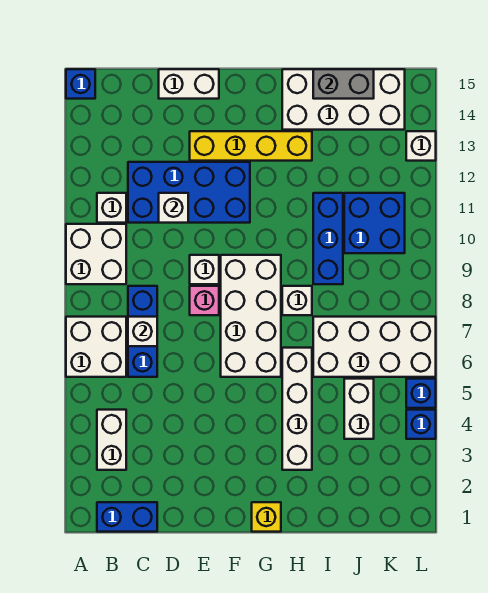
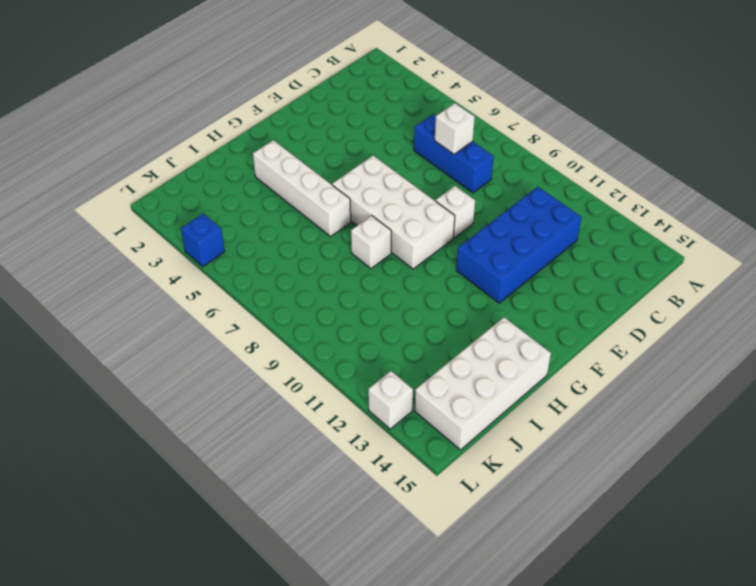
none -> white brick A6:B7 level 1
none -> white brick A9:B10 level 1
none -> blue brick A15 level 1

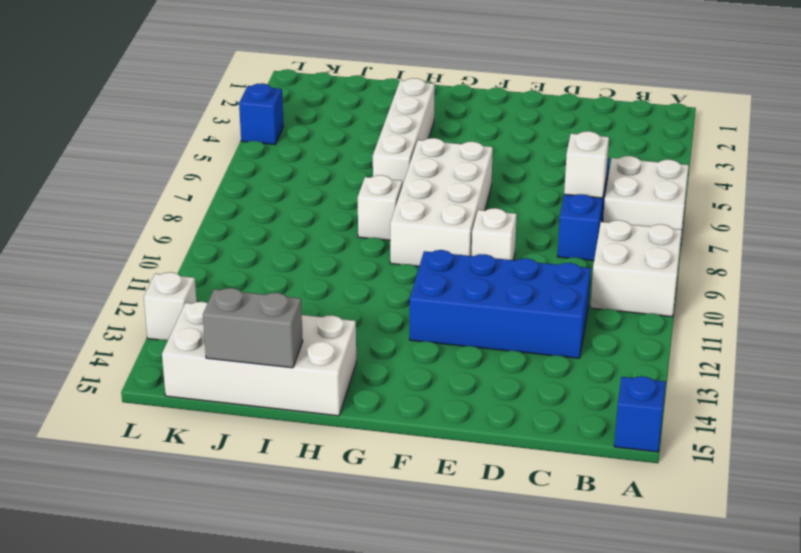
none -> blue brick B1:C1 level 1
none -> white brick B3:B4 level 1
none -> white brick B11 level 1

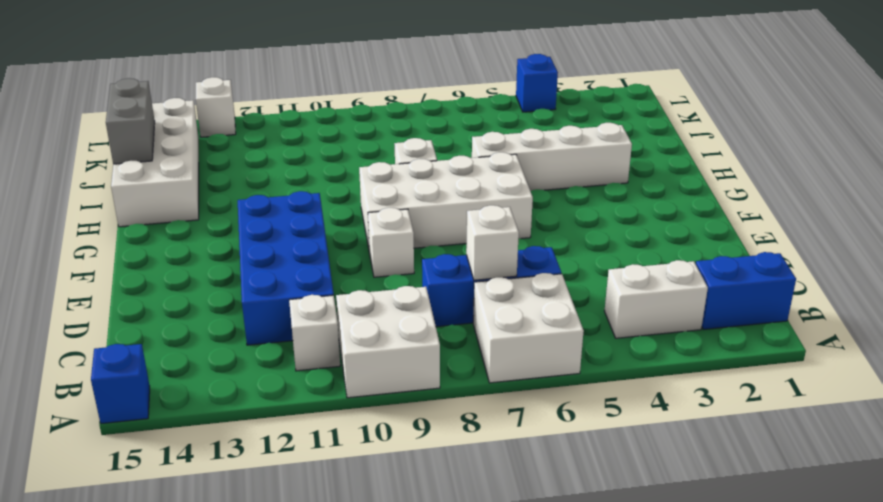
blue brick B1:B2 level 1 -> blue brick B1:C1 level 1
none -> white brick D15:E15 level 1
none -> pink brick E8 level 1
none -> yellow brick E13:H13 level 1

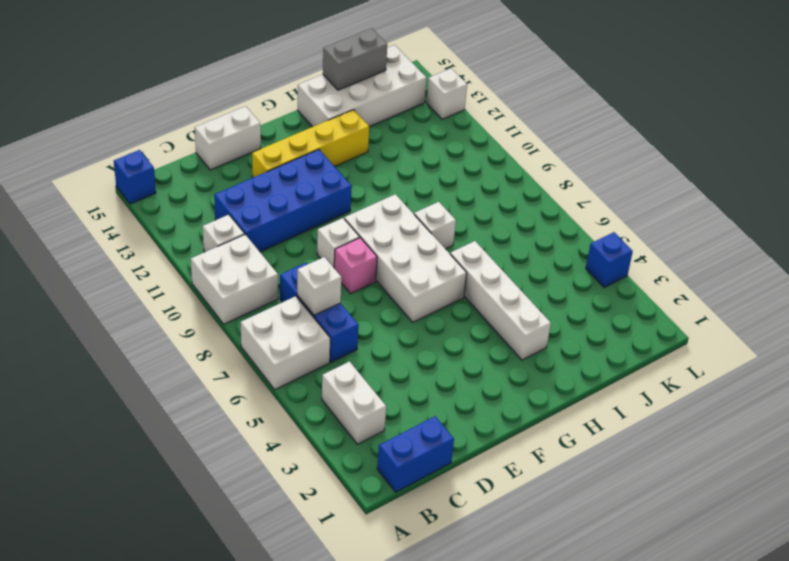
none -> yellow brick G1 level 1
none -> white brick I6:L7 level 1
none -> blue brick I9:I11 level 1

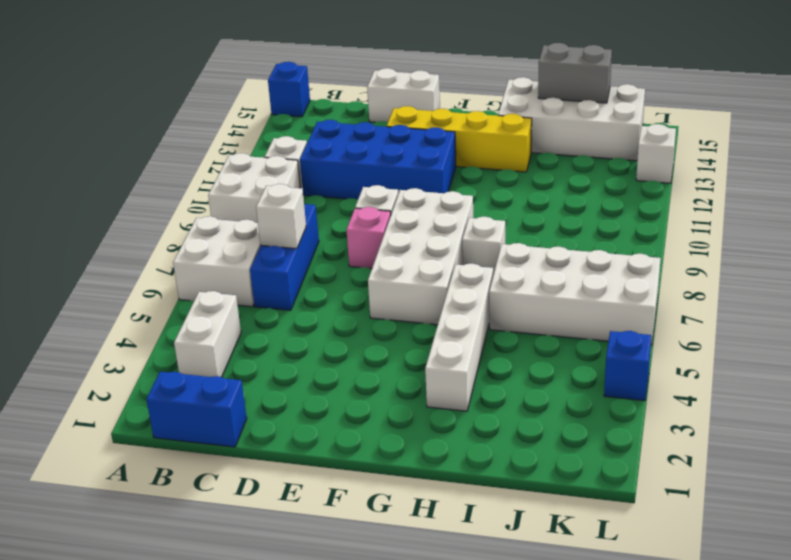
none -> yellow brick G1 level 1
none -> blue brick I9:I11 level 1
none -> white brick J4:J5 level 1

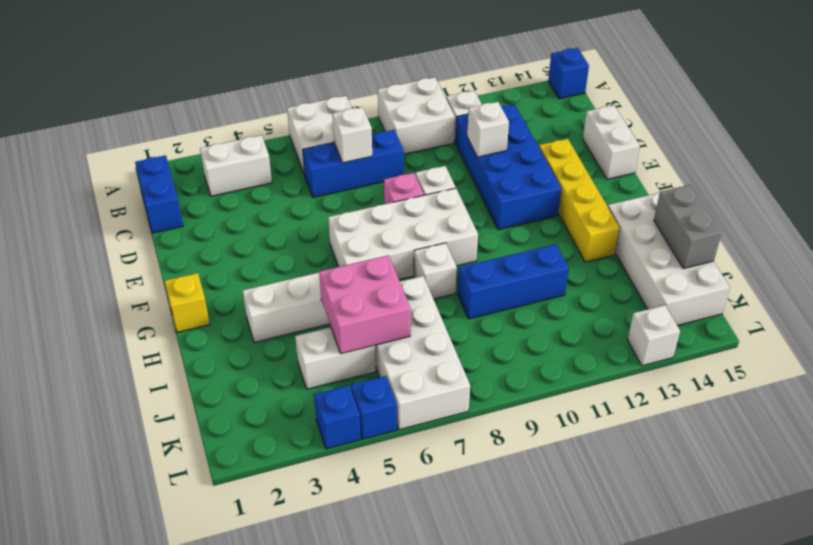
pink brick I5:J6 level 2 -> none
none -> blue brick J10:K11 level 1

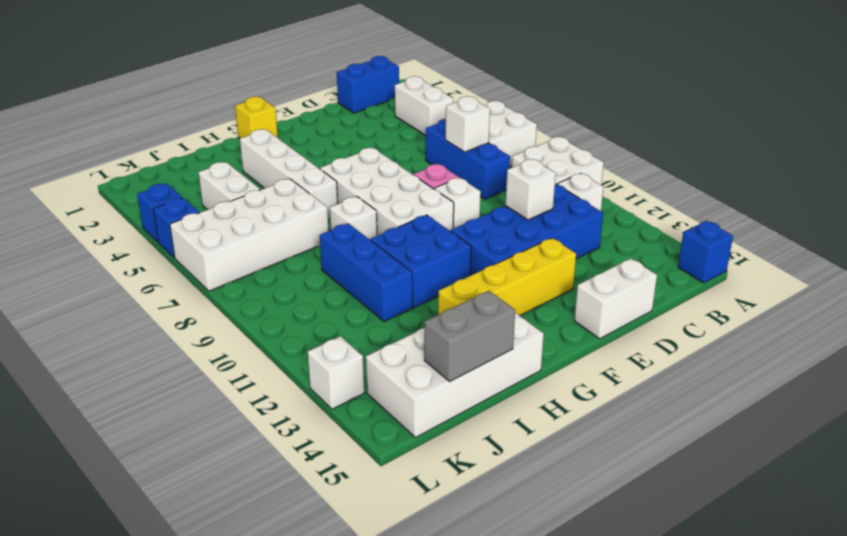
blue brick G10:H11 level 1 -> blue brick J10:K11 level 1

